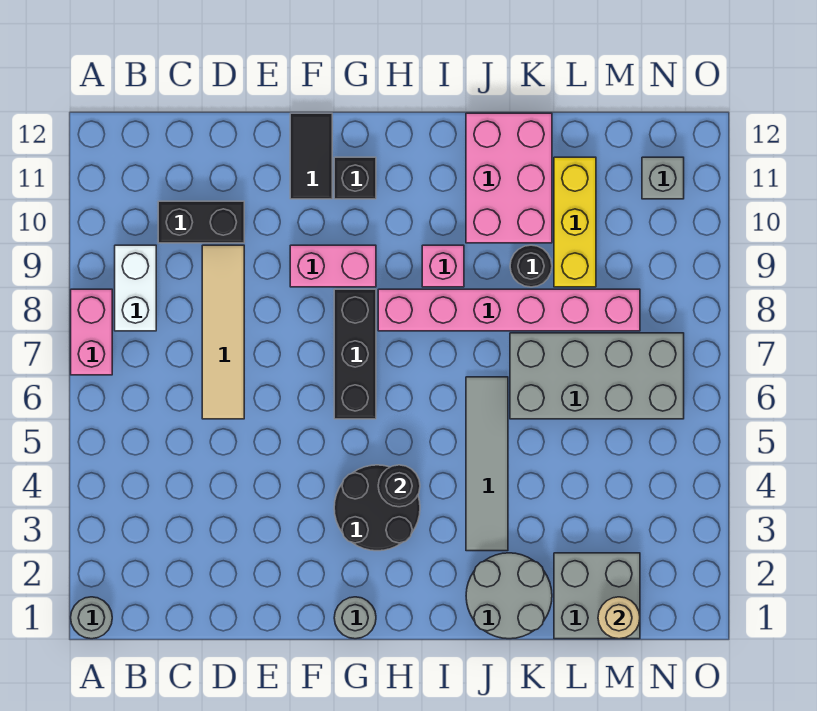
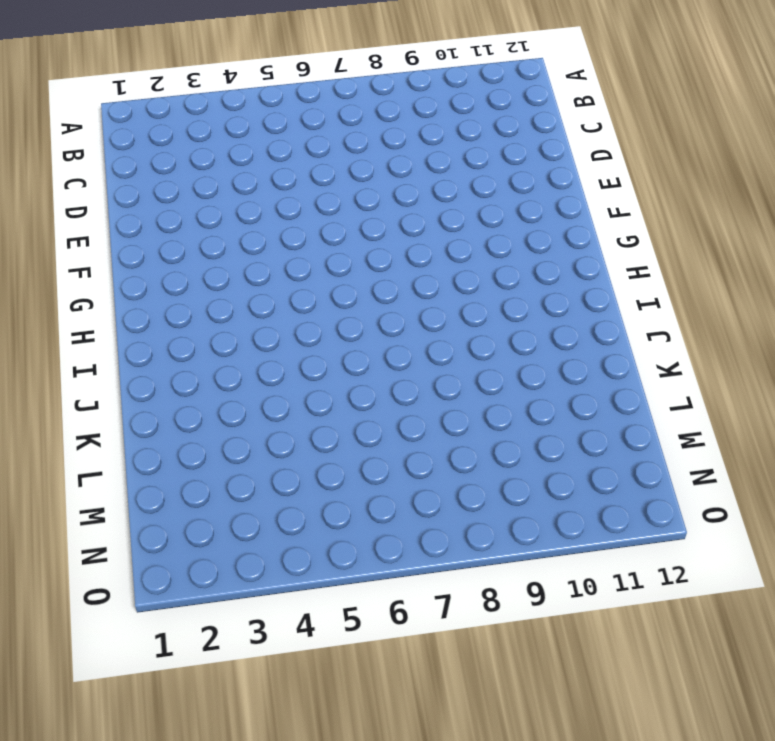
none -> grey round brick A1 level 1
none -> pink brick A7:A8 level 1
none -> white brick B8:B9 level 1

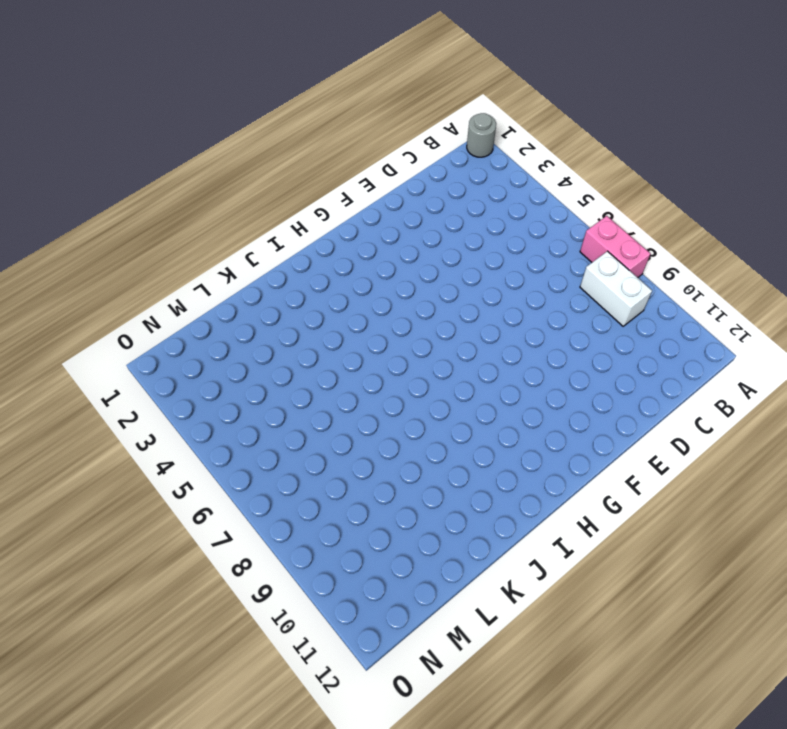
none -> black brick C10:D10 level 1
none -> tan tile D6:D9 level 1
none -> pink brick F9:G9 level 1

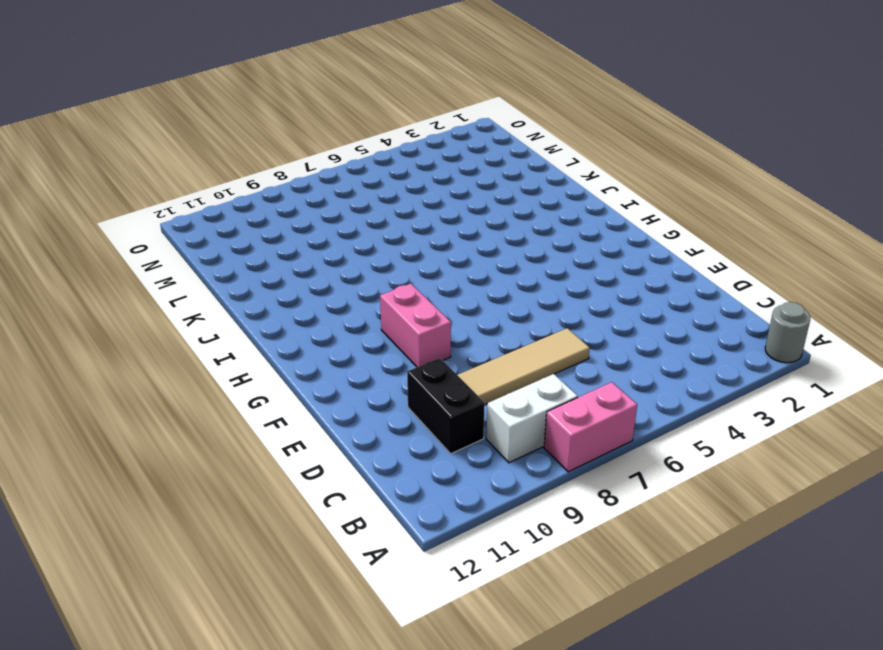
none -> black tile F11:F12 level 1
none -> grey round brick G1 level 1
none -> black round brick G3:H4 level 1

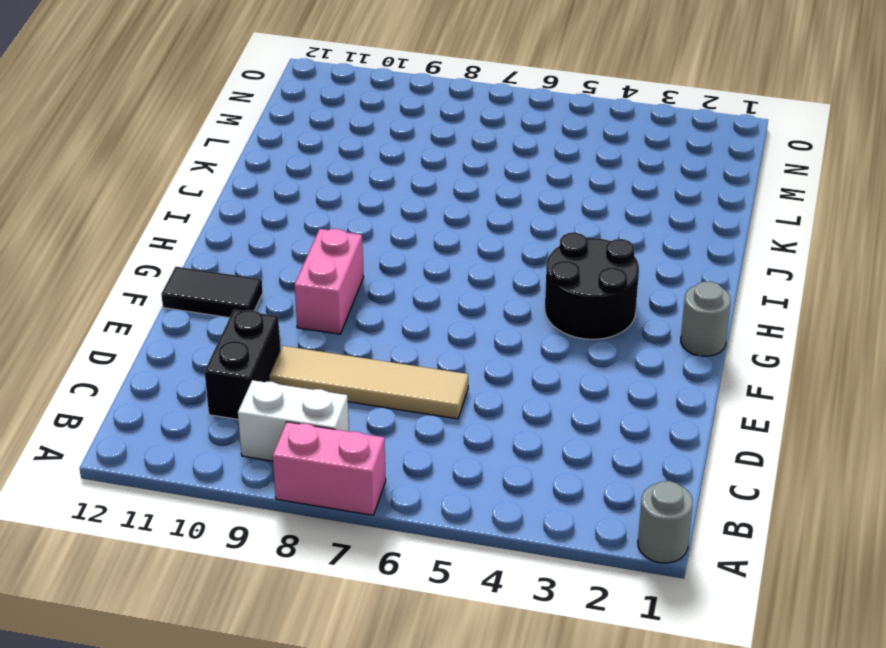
none -> black brick G6:G8 level 1
none -> black brick G11 level 1
none -> pink brick H8:M8 level 1

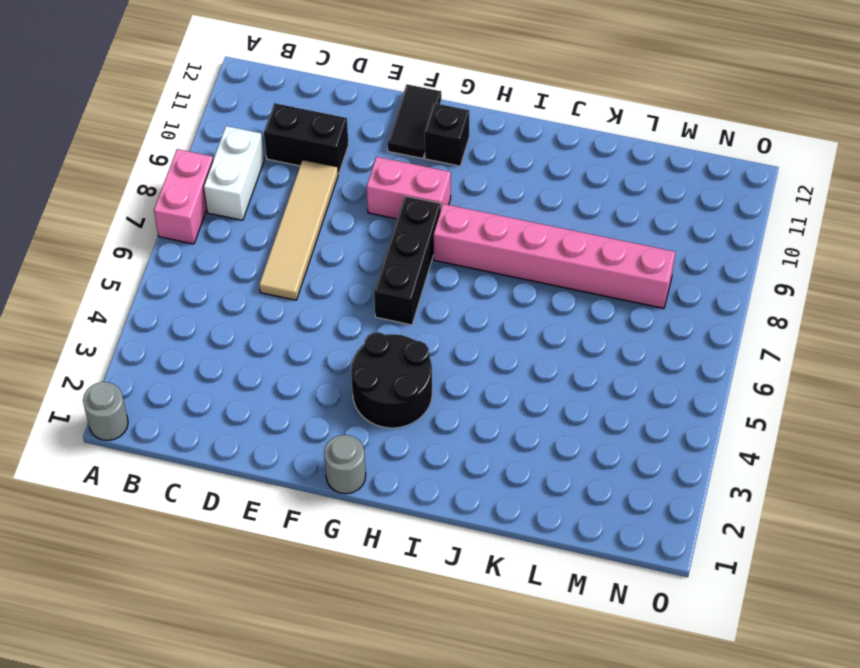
none -> pink brick I9 level 1
none -> grey round brick J1:K2 level 1
none -> grey tile J3:J6 level 1

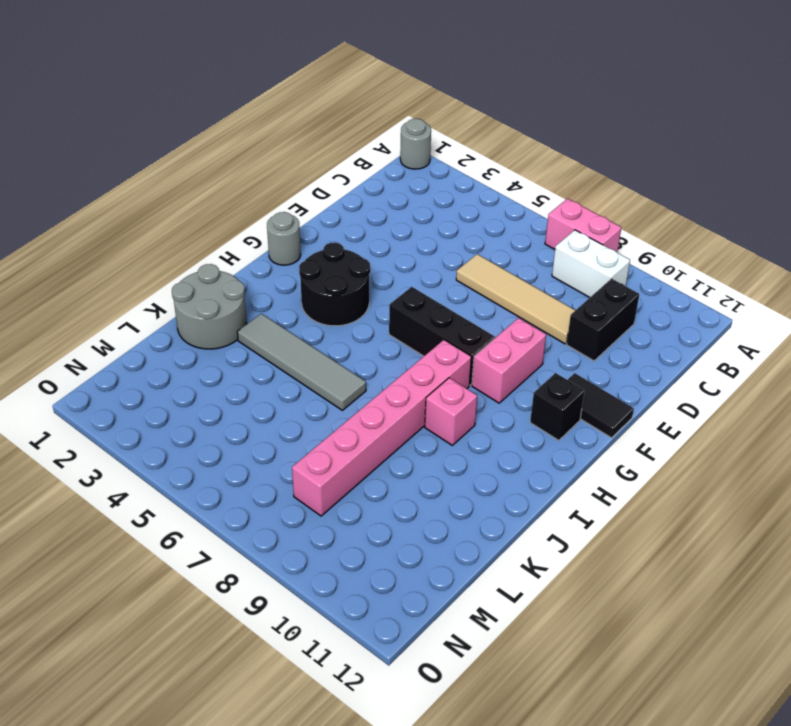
none -> pink brick J10:K12 level 1
none -> grey brick K6:N7 level 1
none -> black round brick K9 level 1

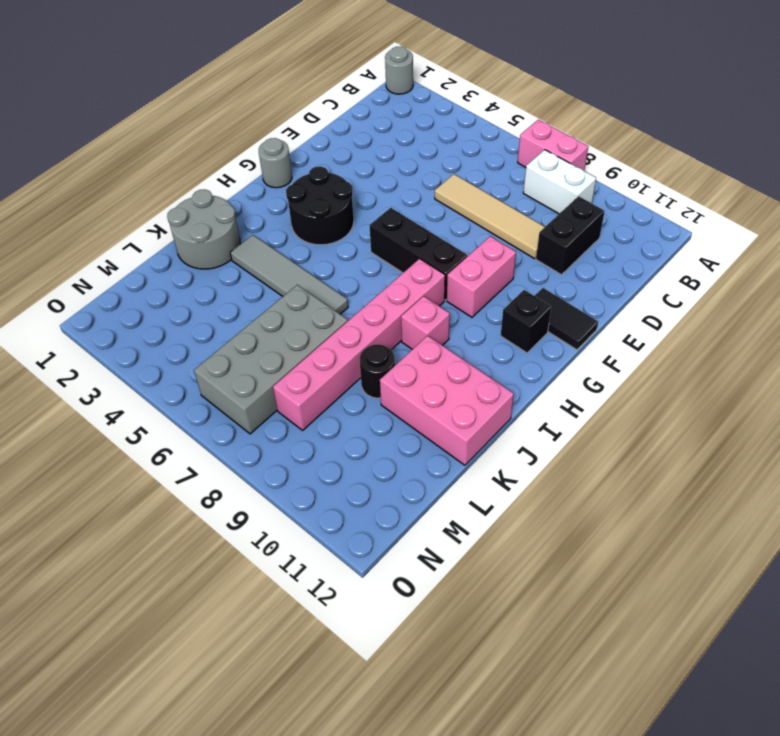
none -> grey brick L1:M2 level 1
none -> yellow brick L9:L11 level 1
none -> grey brick N11 level 1

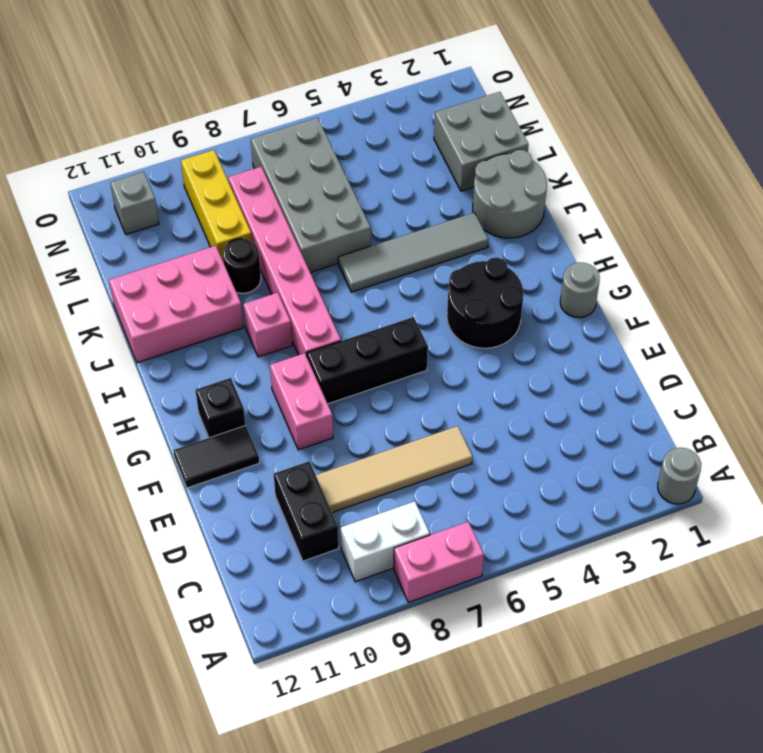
yellow brick L9:N9 level 1 -> yellow brick L9:L11 level 1
none -> black round brick H4 level 2
none -> tan round brick M1 level 2

